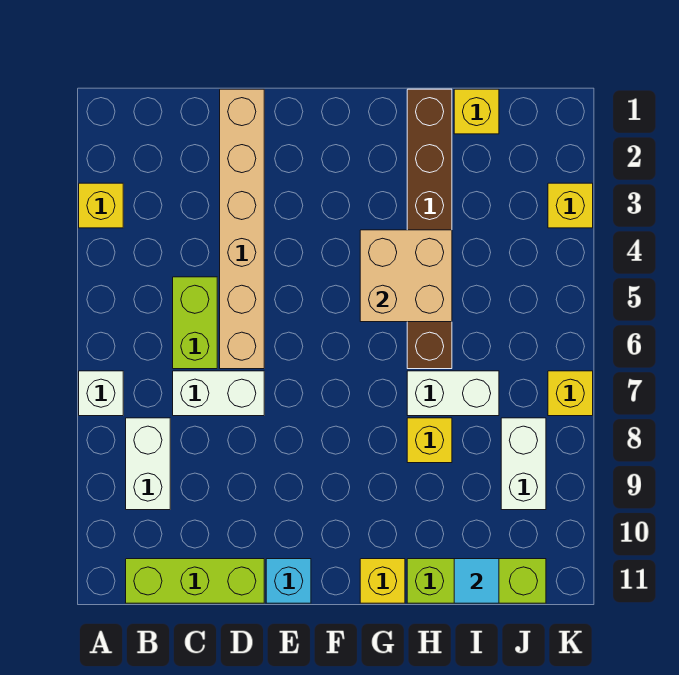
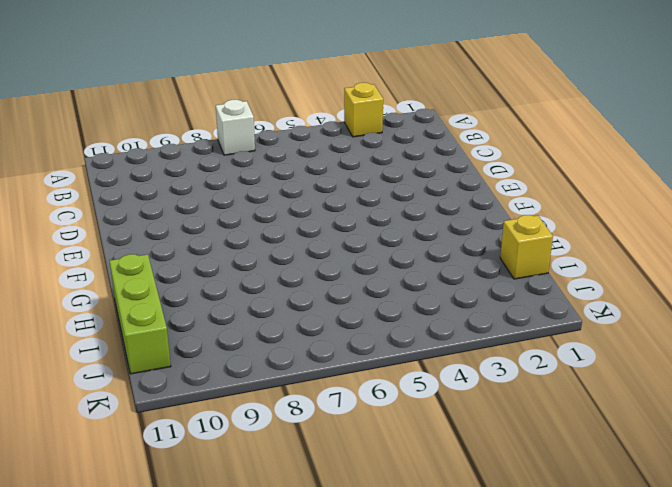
none -> white brick B8:B9 level 1
none -> lime brick B11:D11 level 1
none -> lime brick C5:C6 level 1

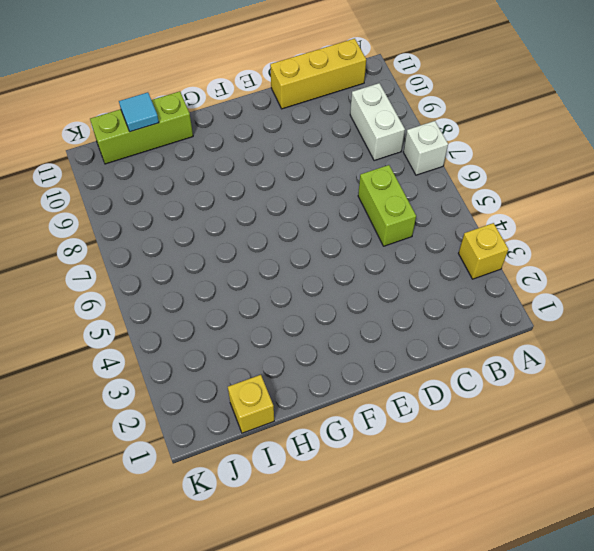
yellow brick B11:D11 level 1 -> lime brick B11:D11 level 1
none -> white brick C7:D7 level 1
none -> tan brick D1:D6 level 1
none -> cyan brick E11 level 1

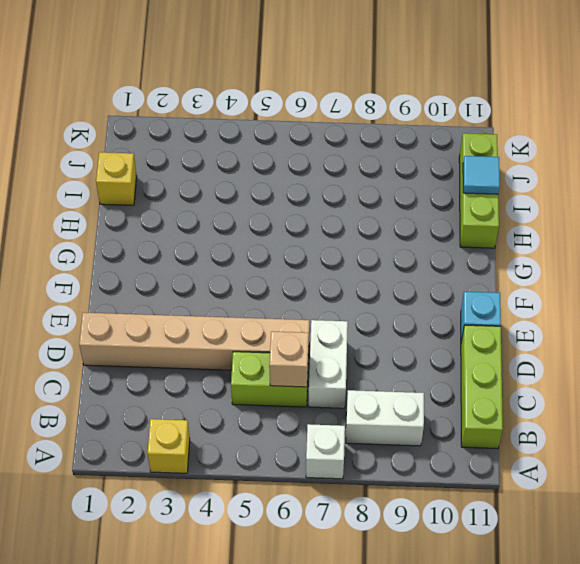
tan brick C6 level 2 -> none
none -> yellow brick G11 level 1
none -> brown brick H1:H6 level 1
none -> white brick H7:I7 level 1

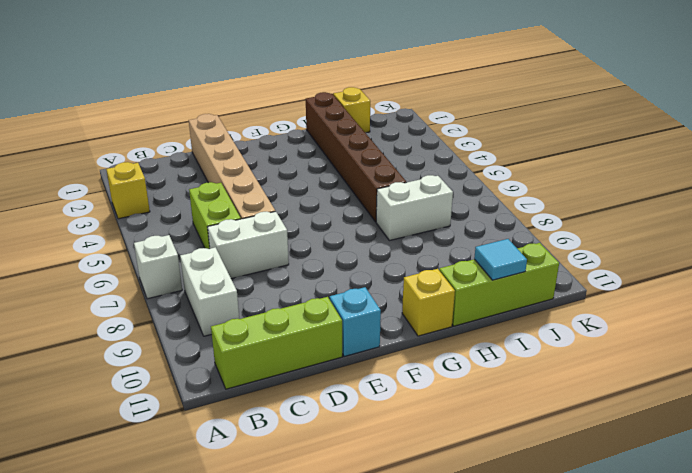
none -> yellow brick H8 level 1
none -> white brick J8:J9 level 1
none -> yellow brick K3 level 1

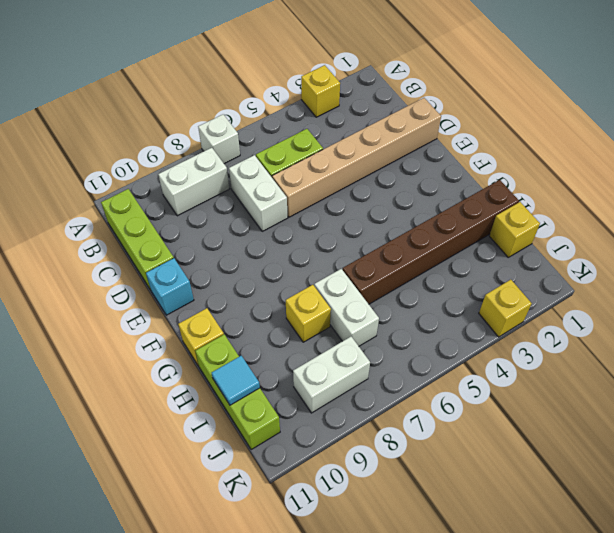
none -> yellow brick K7 level 1
none -> tan brick G4:H5 level 2

